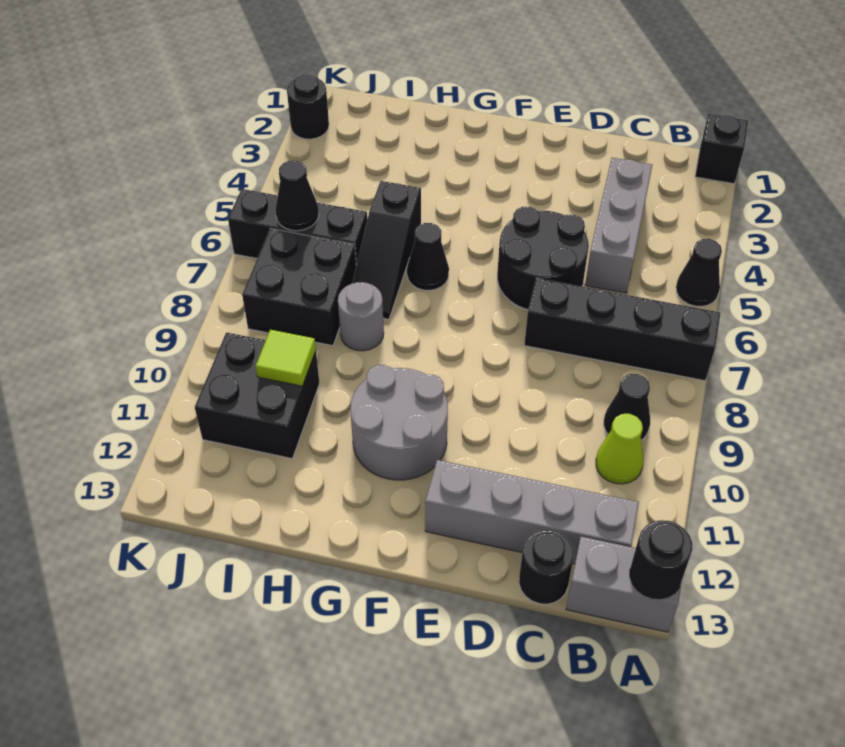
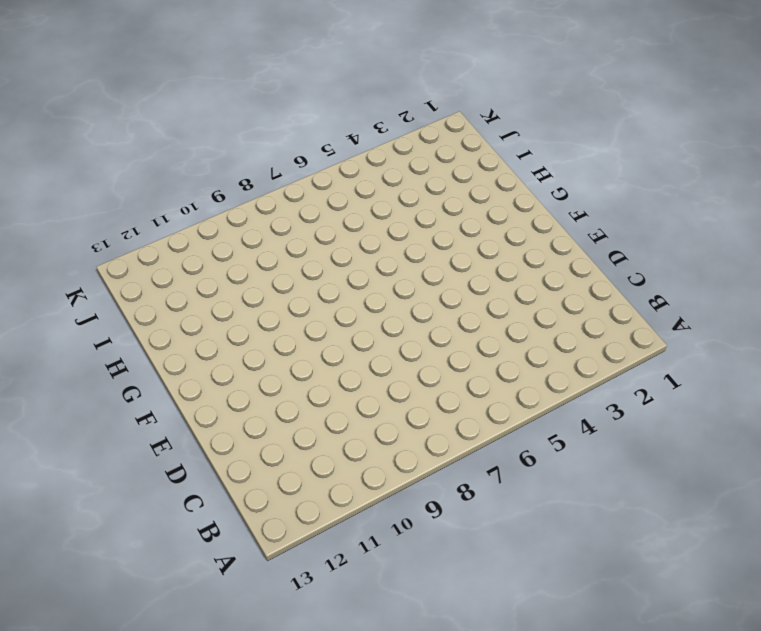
none -> black brick A1 level 1
none -> black cone A5 level 1
none -> black brick A7:D7 level 1

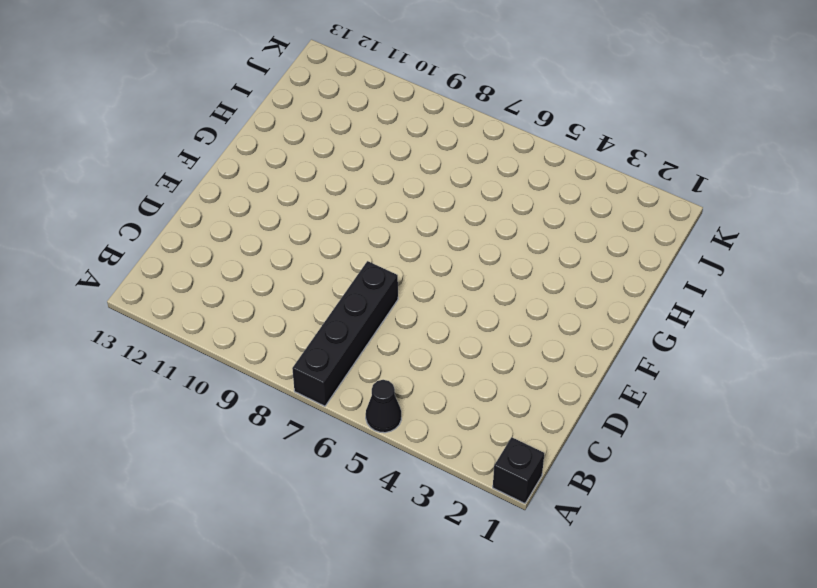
none -> grey brick A13:B13 level 1
none -> black cone B9 level 1
none -> lime cone B10 level 1

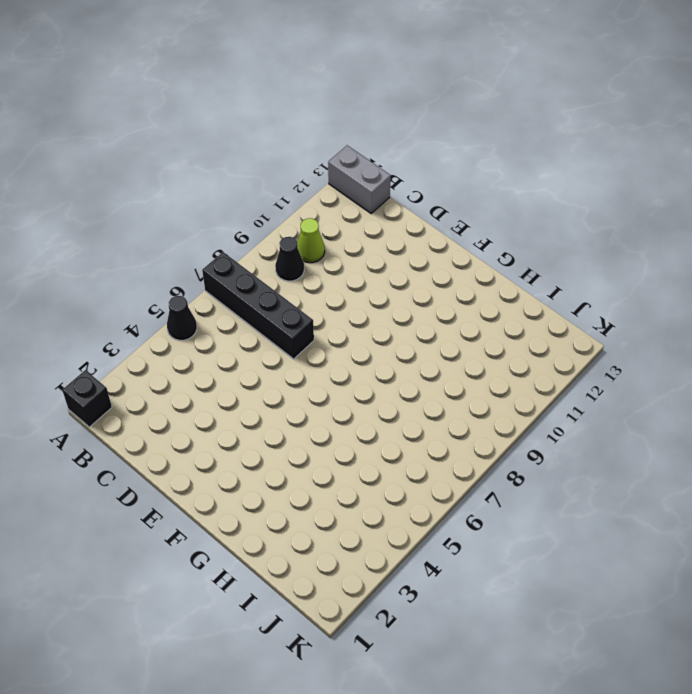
none -> grey brick B12:E12 level 1
none -> grey brick C3:C5 level 1
none -> black round brick C13 level 1

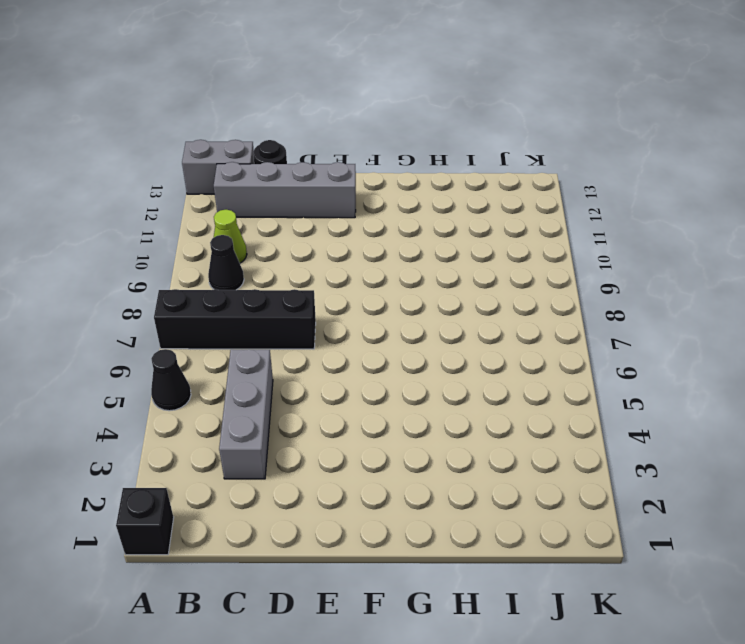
none -> black round brick D5:E6 level 1
none -> grey round brick F10:G11 level 1
none -> black cone G6 level 1

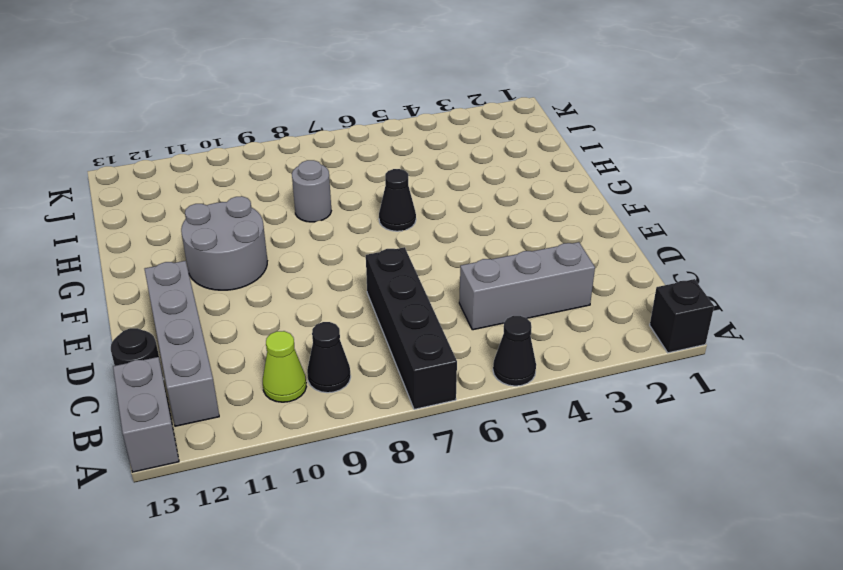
none -> black round brick D5:E6 level 1
none -> black slope H5:H7 level 1 top 5
none -> black brick I6:K6 level 1

